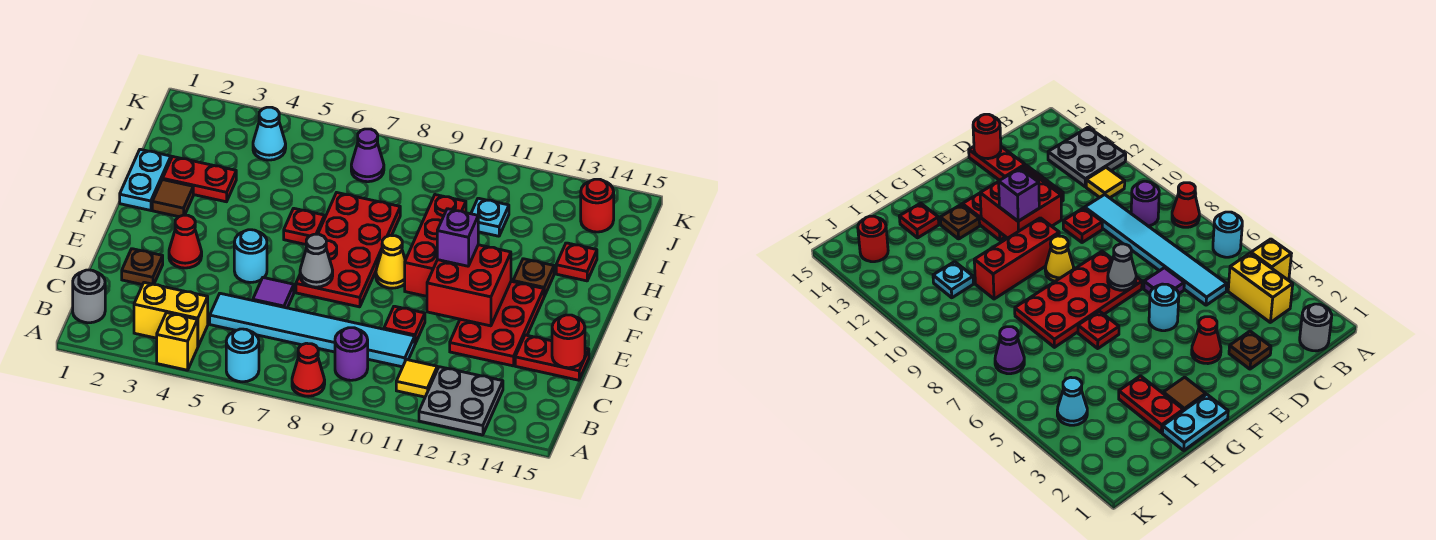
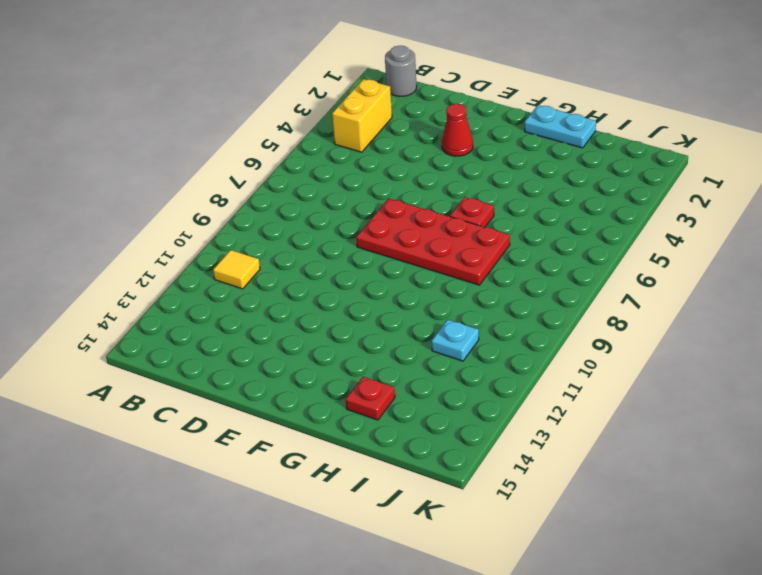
none -> yellow brick A4 level 1
none -> cyan round brick A6 level 1
none -> red cone A8 level 1
none -> grey plate A12:B13 level 1

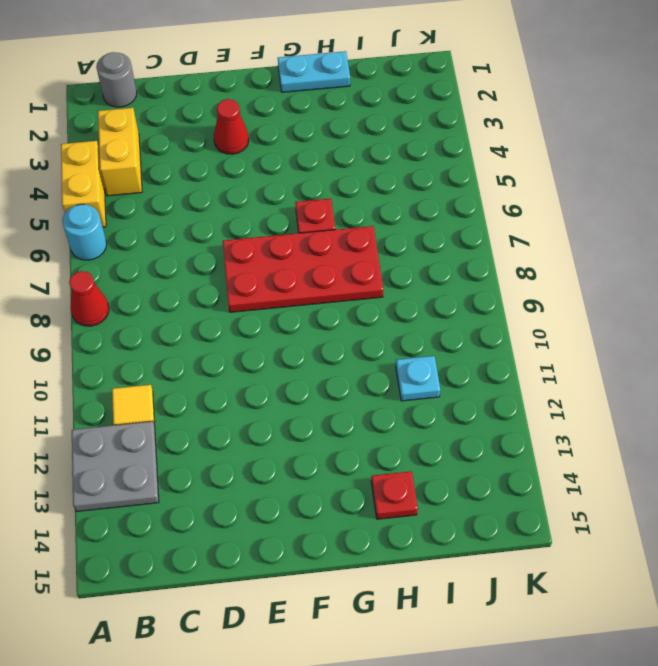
yellow brick A4:A5 level 1 -> yellow brick A4 level 1
none -> purple round brick B9 level 1
none -> cyan tile C5:C10 level 1
none -> brown plate D2 level 1
none -> purple tile D6 level 1

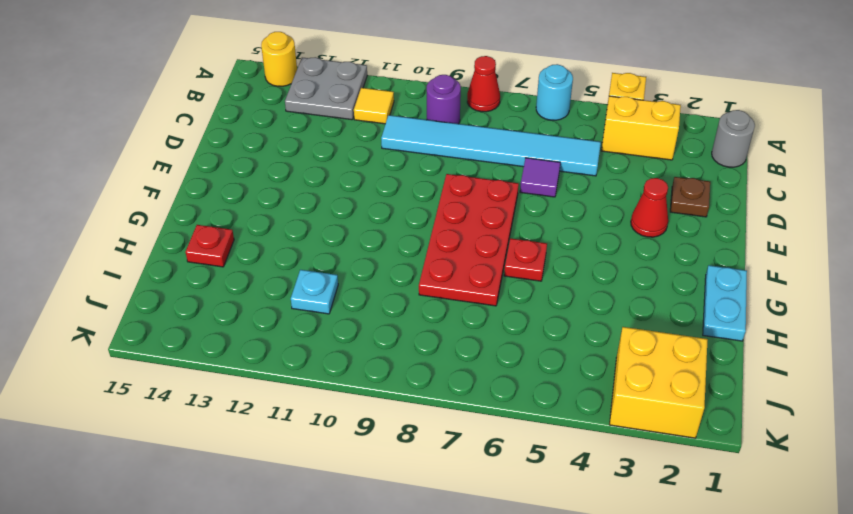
yellow round brick A14 level 1 -> none
yellow brick J2:K3 level 1 -> none
none -> red plate D10 level 1
none -> red plate D12:F13 level 1
none -> red plate D14:D15 level 1
none -> cyan round brick E5 level 1

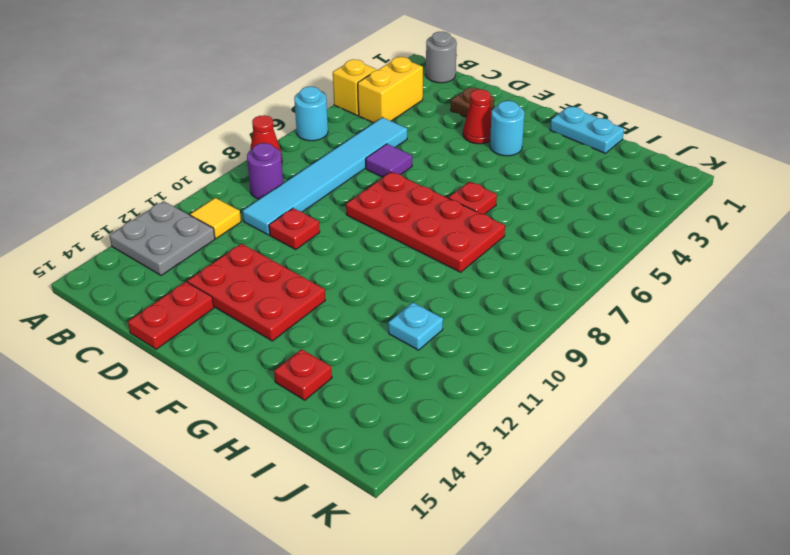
cyan round brick F3 level 1 -> cyan round brick E5 level 1
none -> yellow cone F9 level 1
none -> red brick F10:H10 level 1
none -> brown tile G2 level 1
none -> brown plate G13 level 1

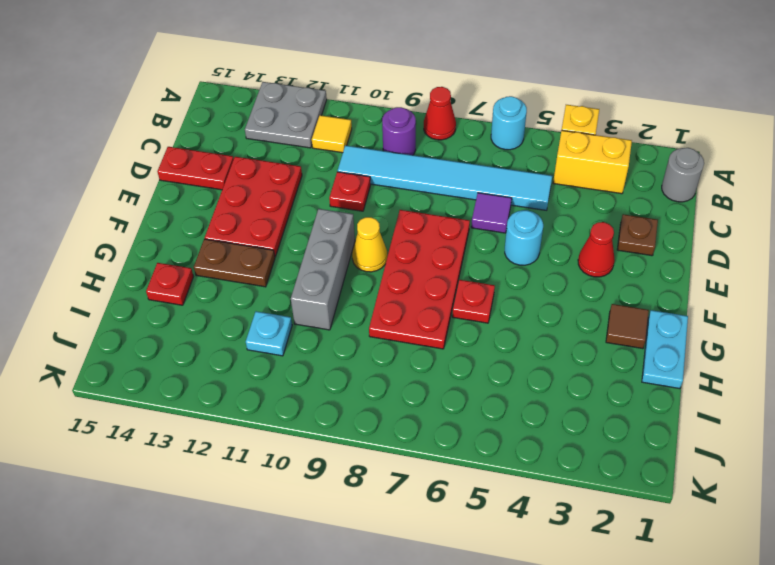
grey brick F10:H10 level 1 -> red brick F10:H10 level 1
brown plate G12:G13 level 1 -> brown plate G13 level 1
none -> red plate H2:H3 level 1
none -> cyan cone J4 level 1
none -> purple cone J7 level 1
none -> red round brick J14 level 1

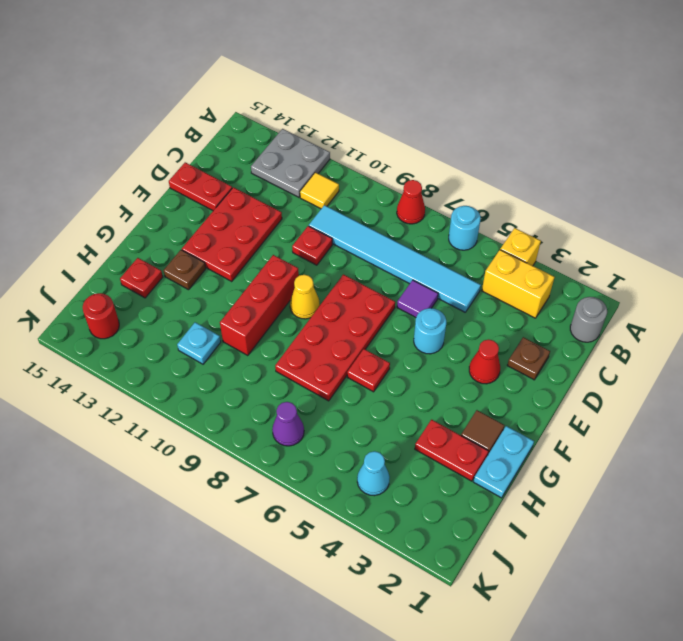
none -> purple round brick B9 level 1
none -> red round brick D15 level 2
none -> grey cone E7 level 2
none -> red brick E11:F12 level 2

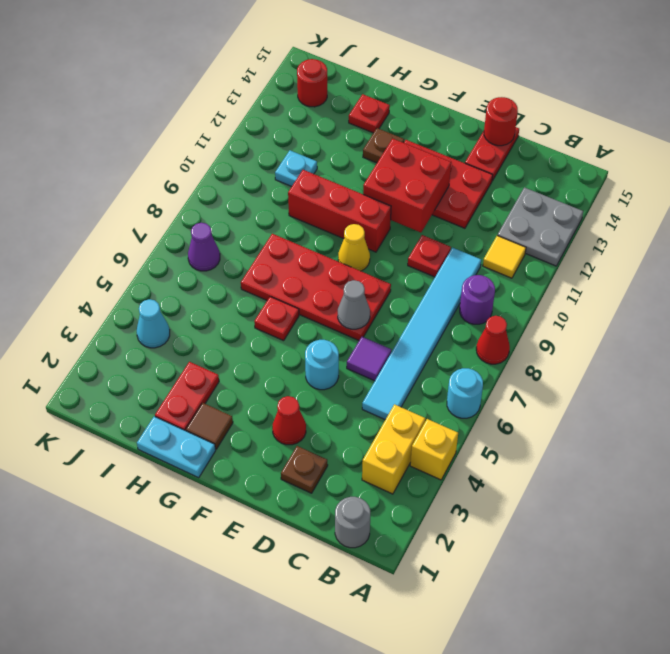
none -> purple brick F11 level 3

